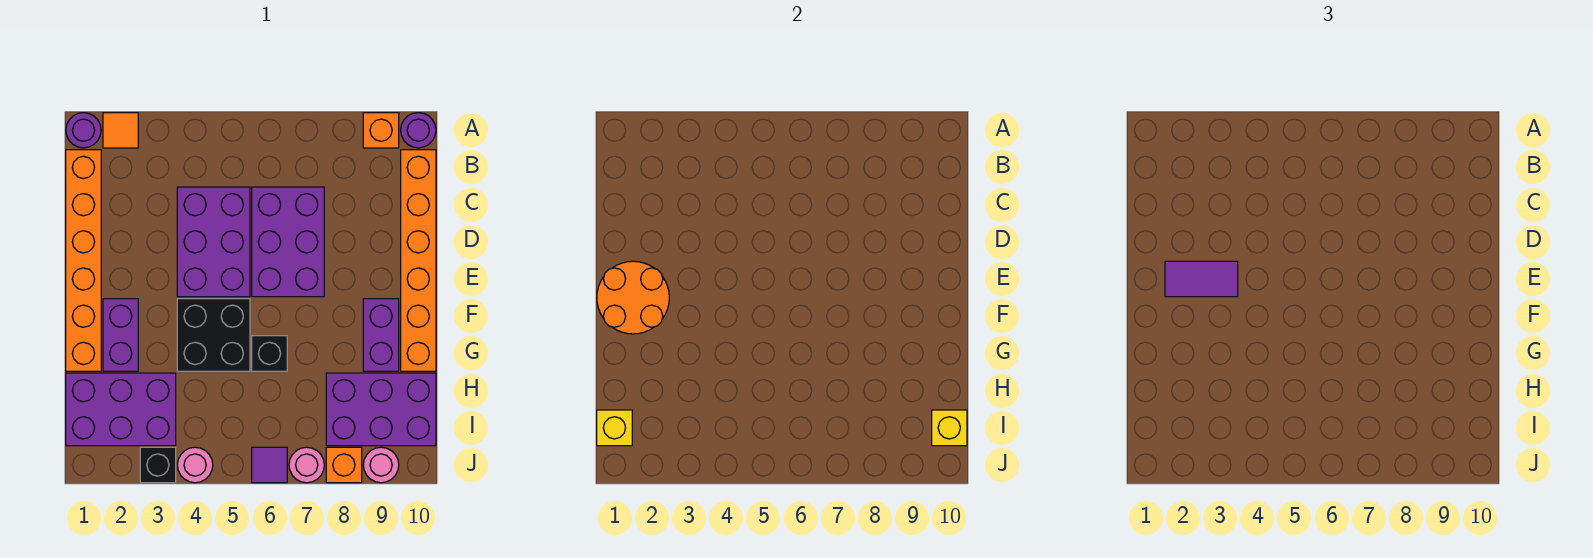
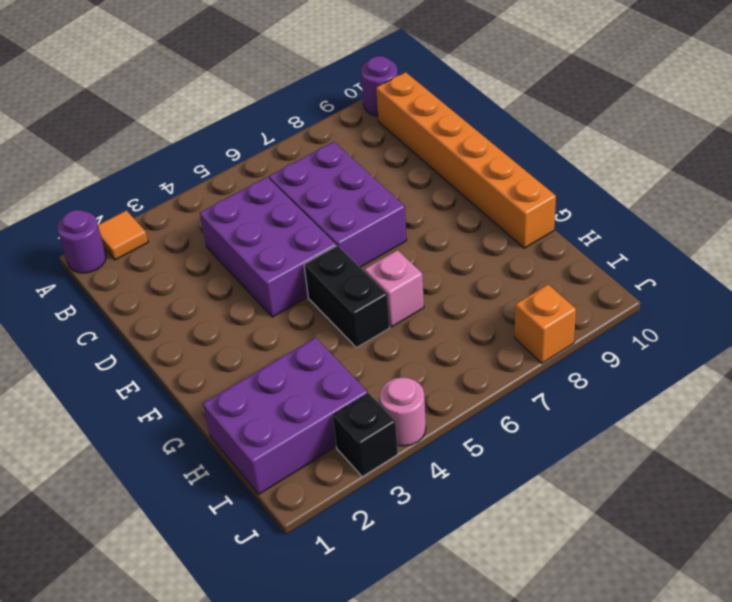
black brick F5:G5 level 1 -> black brick F4:G5 level 1
pink brick G6 level 1 -> black brick G6 level 1
none -> orange brick A9 level 1
none -> orange brick B1:G1 level 1
none -> purple brick F2:G2 level 1

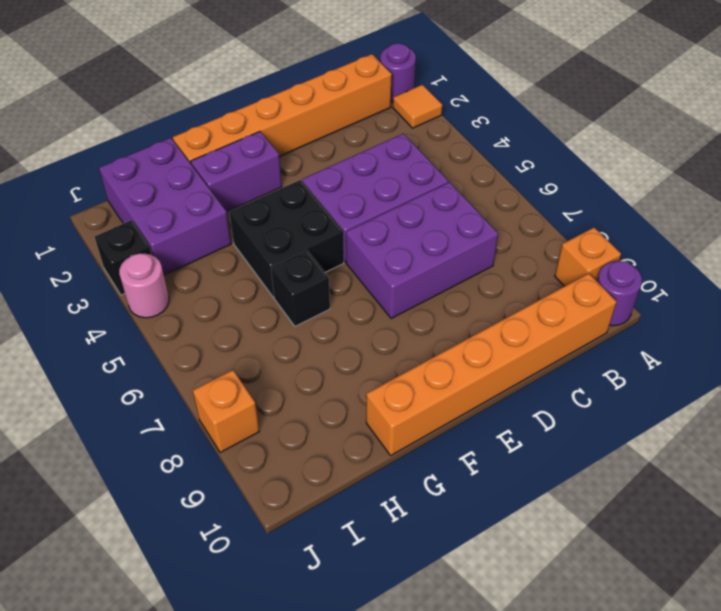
none -> purple brick F9:G9 level 1
none -> purple brick H8:I10 level 1
none -> purple tile J6 level 1

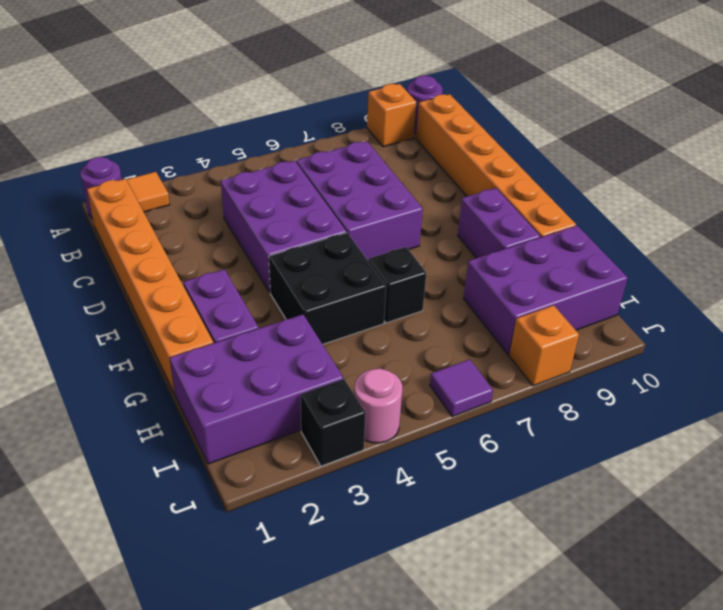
none -> pink round brick J7 level 1
none -> pink round brick J9 level 1
none -> orange round brick E1:F2 level 2

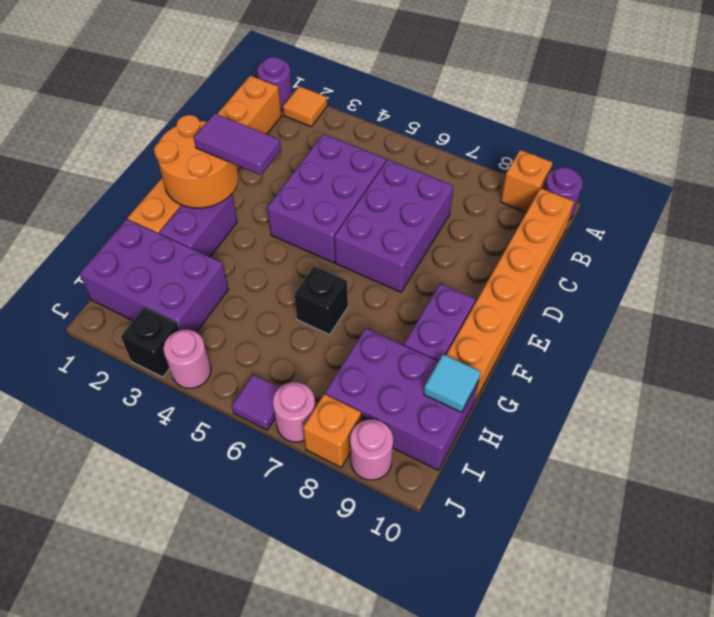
cyan tile H10 level 2 -> none
none -> black brick F4:G5 level 1
none -> yellow brick I1 level 2
none -> yellow brick I10 level 2

